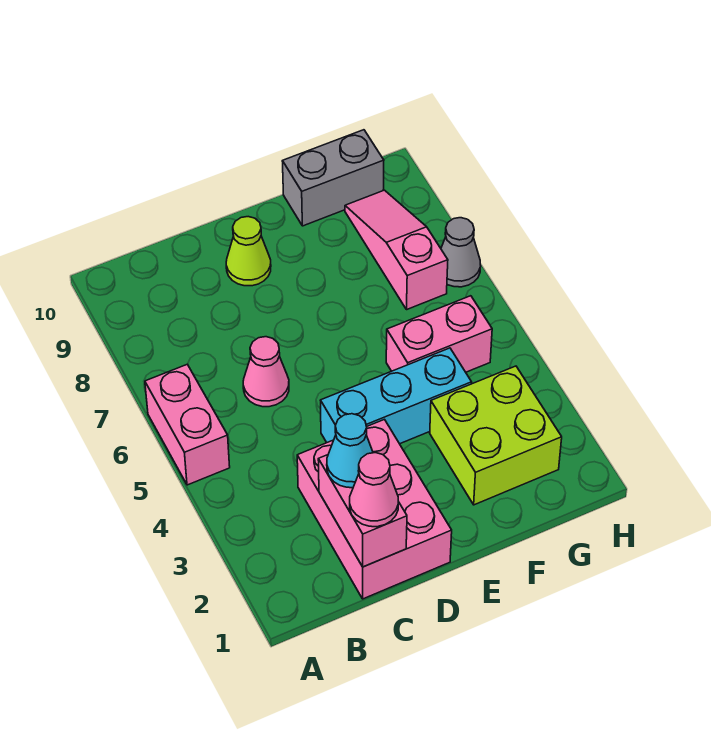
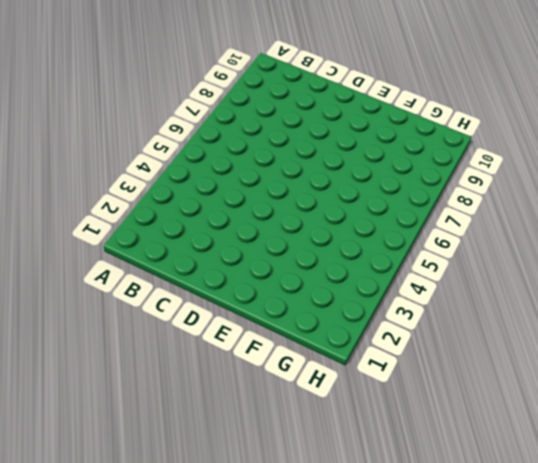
none -> pink brick A5:A6 level 1
none -> pink brick C1:D3 level 1
none -> pink cone C6 level 1

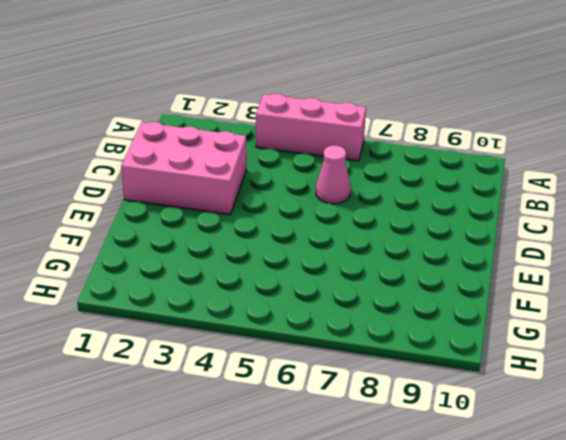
pink brick A4:A6 level 1 -> pink brick A5:A6 level 1
none -> cyan brick D4:F4 level 1
none -> lime cone D9 level 1
none -> lime brick F2:G3 level 1

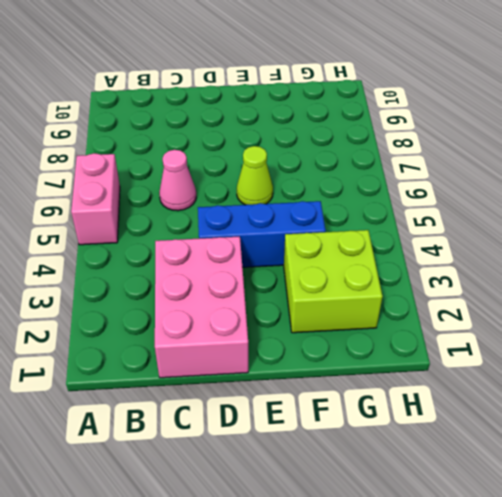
blue brick D4:F4 level 1 -> cyan brick D4:F4 level 1
lime cone E6 level 1 -> lime cone D9 level 1
none -> pink brick F5:G5 level 1
none -> grey brick F10:G10 level 1
none -> pink slope G7:G9 level 1 top 7

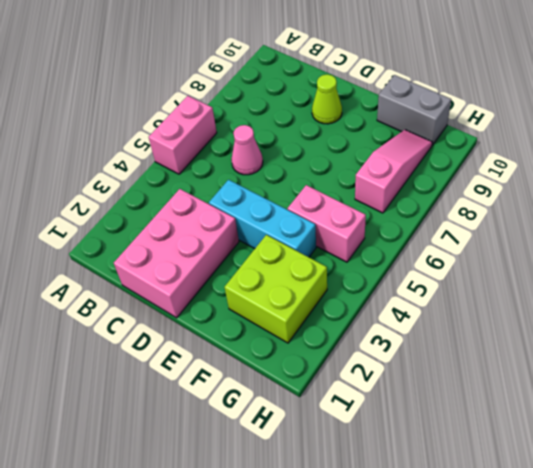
none -> grey cone H7 level 1
none -> pink brick C1:C2 level 2
none -> pink cone C1 level 3

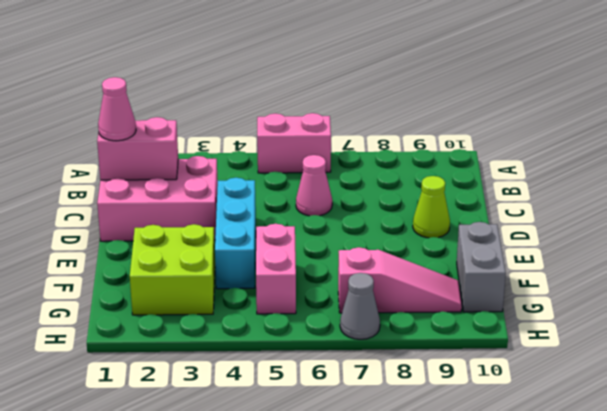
none -> cyan cone C2 level 3

